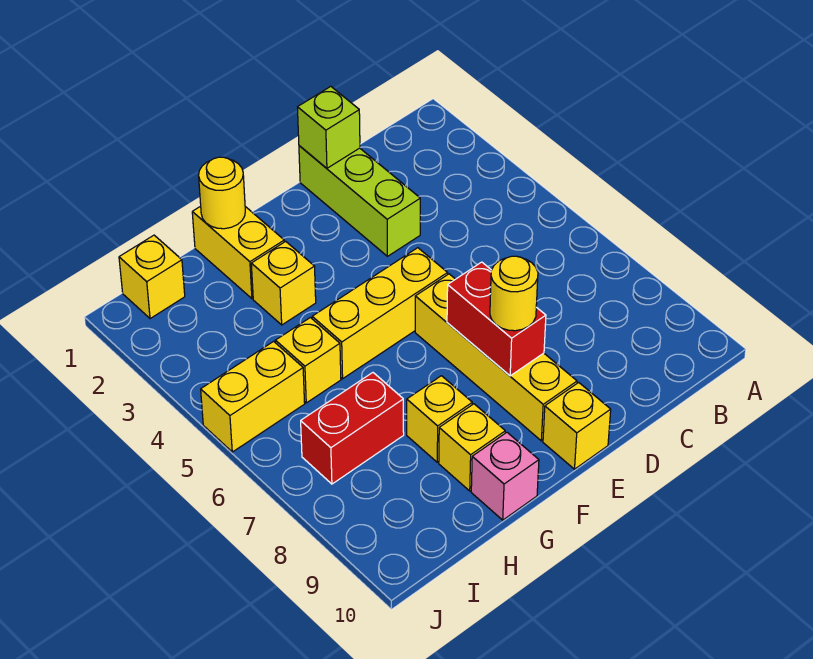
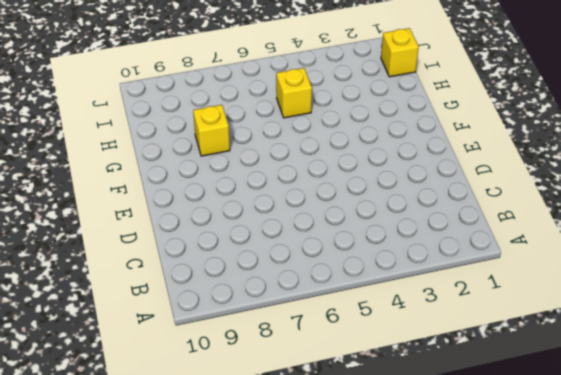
none -> lime brick D1:D3 level 1
none -> yellow brick E5:G5 level 1
none -> yellow brick E6:E9 level 1

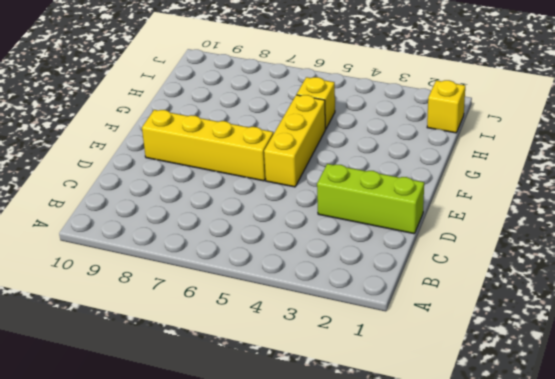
none -> yellow brick E10 level 1
none -> yellow brick G1:G2 level 1
none -> yellow brick G3 level 1

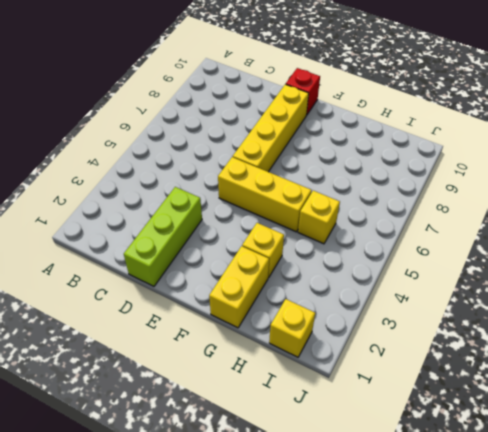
red brick E10 level 1 -> yellow brick E10 level 1
none -> yellow brick G8 level 1
none -> yellow brick G9 level 1
none -> pink brick G10 level 1

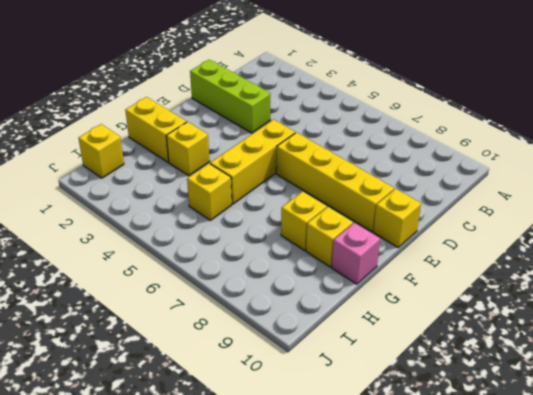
none -> red brick H7:I7 level 1
none -> yellow brick I5:J5 level 1
none -> lime brick D1 level 2

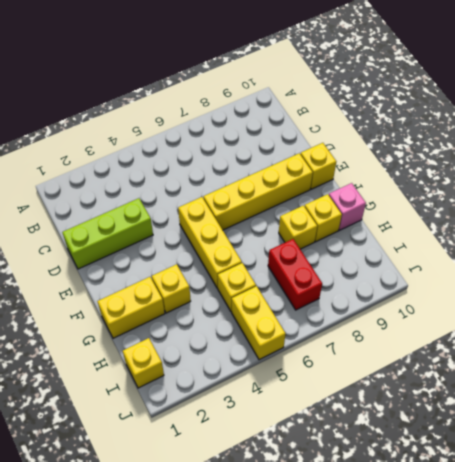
none -> lime brick D1 level 2
none -> red brick E7:E8 level 2
none -> yellow round brick G1 level 2

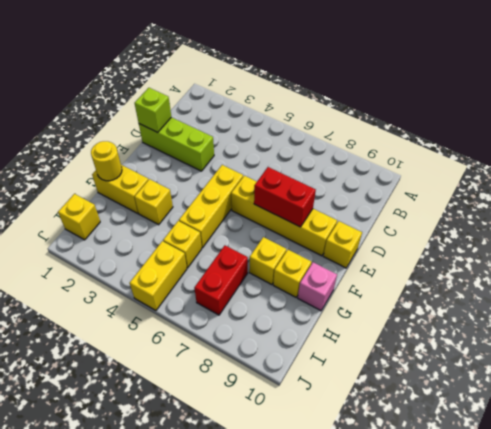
none -> yellow round brick E8 level 3

